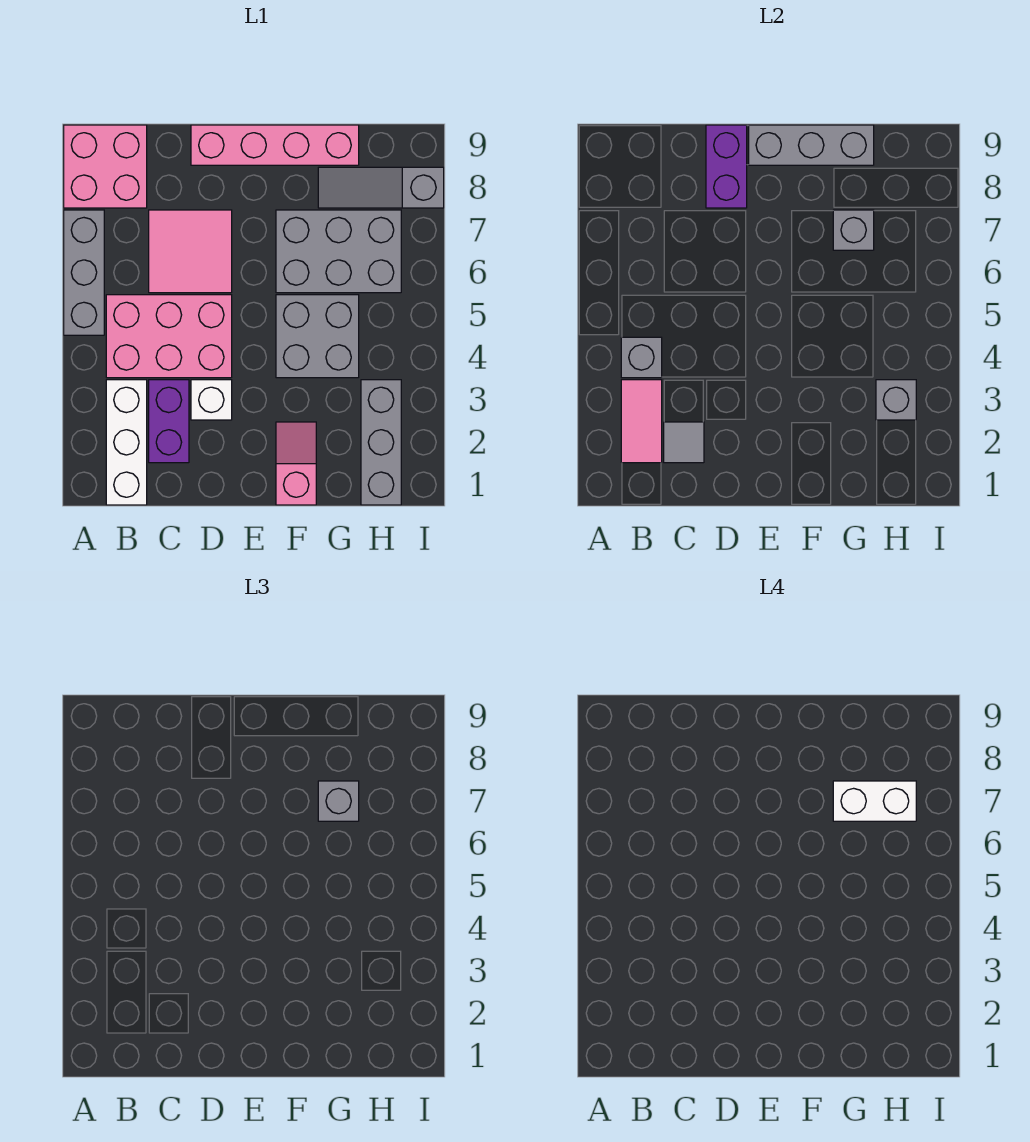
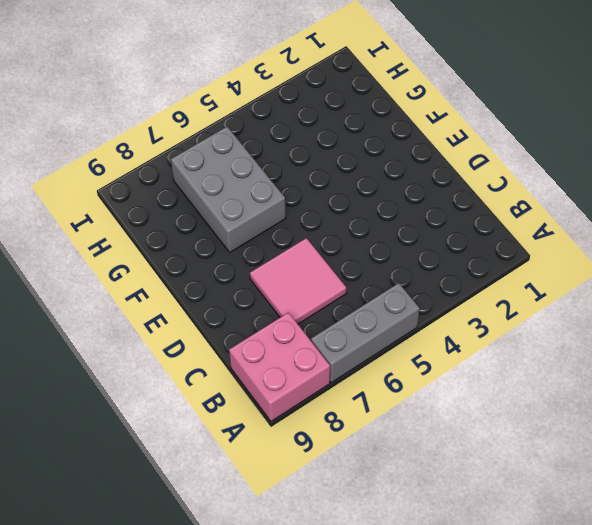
none -> white brick B1:B3 level 1
none -> pink brick B4:D5 level 1
none -> purple brick C2:C3 level 1

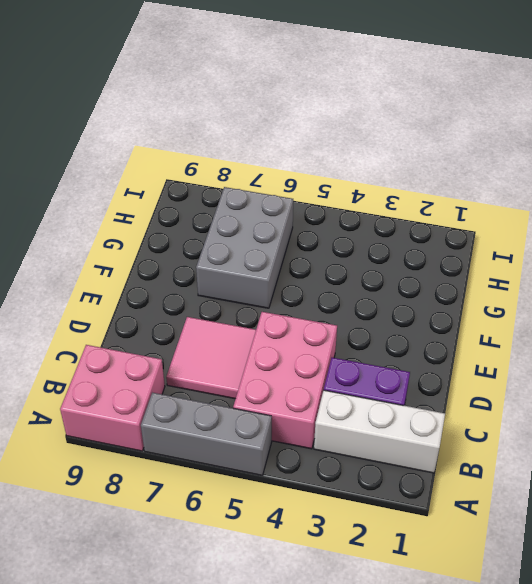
none -> white brick D3 level 1
none -> pink brick D9:G9 level 1
none -> pink slope F1:F2 level 1 top 1

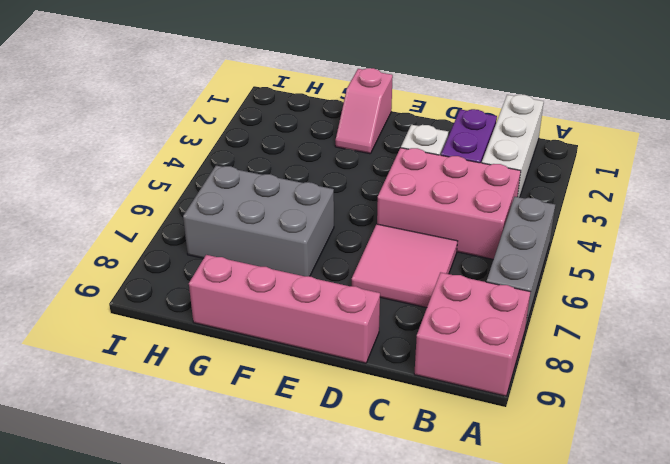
none -> grey brick F4:G5 level 1
none -> grey slope G8:I8 level 1 top I
none -> grey brick H1:H3 level 1

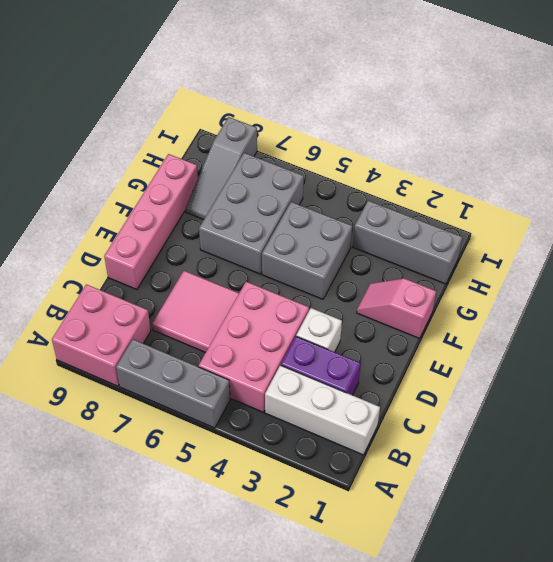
none -> pink tile B2:B3 level 2
none -> grey brick B4 level 2
none -> grey tile C2 level 2

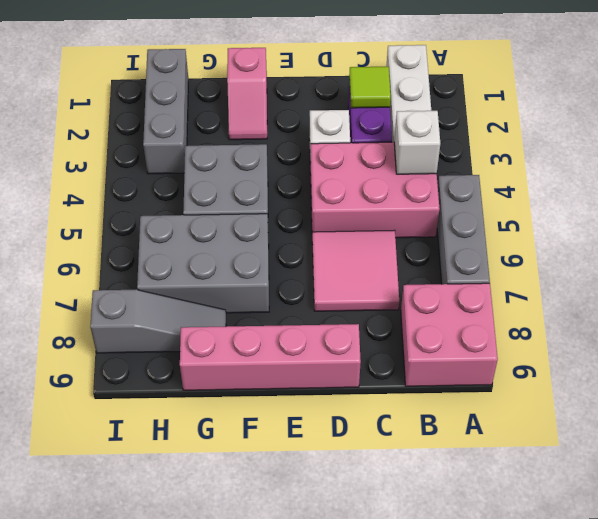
white brick B4 level 2 -> grey brick B4 level 2
lime tile C2 level 2 -> grey tile C2 level 2
none -> pink tile B2:B3 level 2
none -> purple brick D8:D9 level 2
none -> grey brick E9:G9 level 2

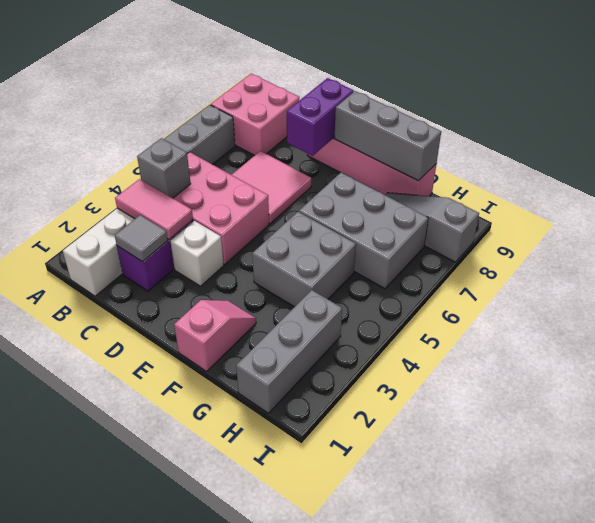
pink tile B3:C3 level 2 -> pink tile B2:B3 level 2
none -> grey brick G7 level 2
none -> grey brick H3 level 2
none -> grey brick G7 level 3

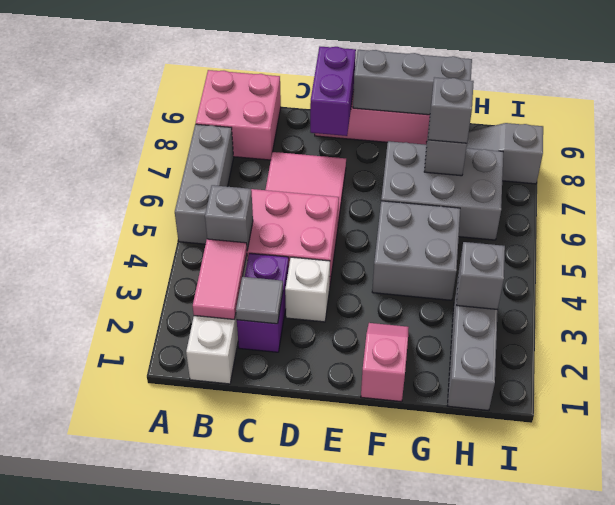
none -> white brick G7:H7 level 4

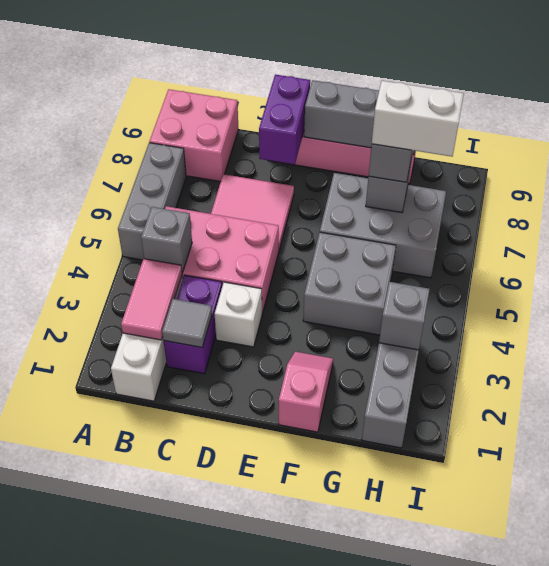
none -> grey slope G8:I8 level 1 top I

